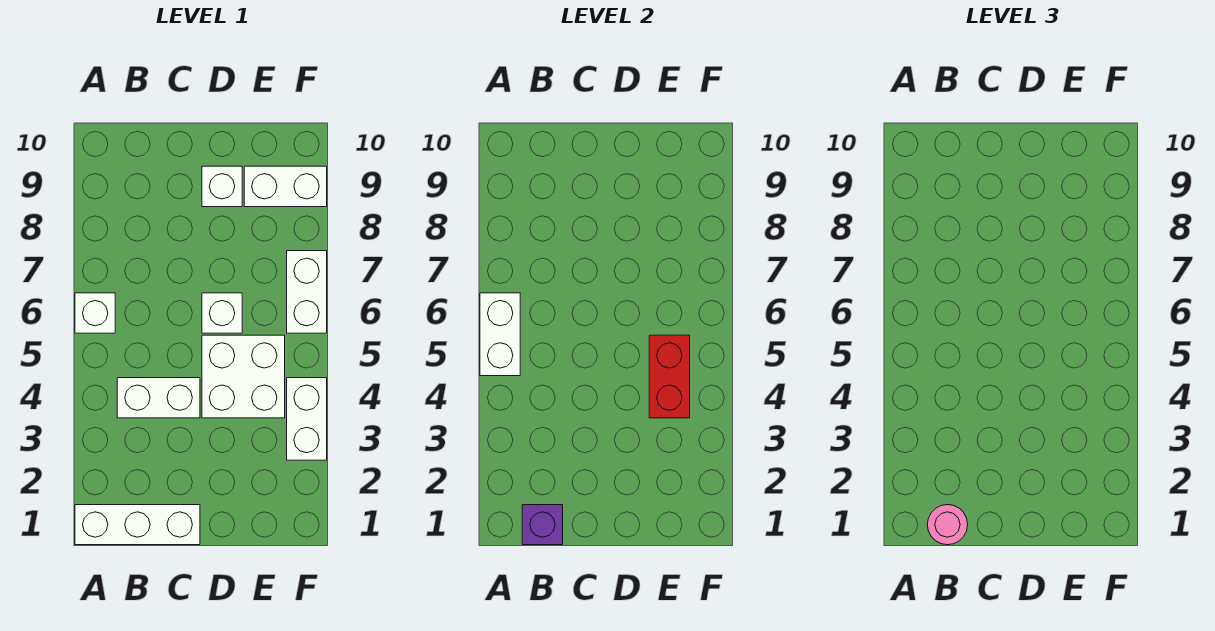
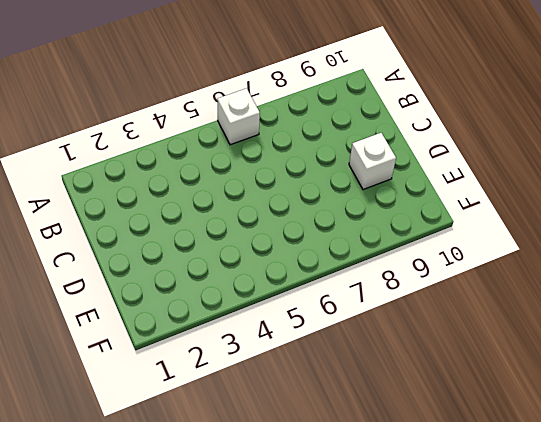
none -> white brick A1:C1 level 1
none -> white brick B4:C4 level 1
none -> white brick D4:E5 level 1

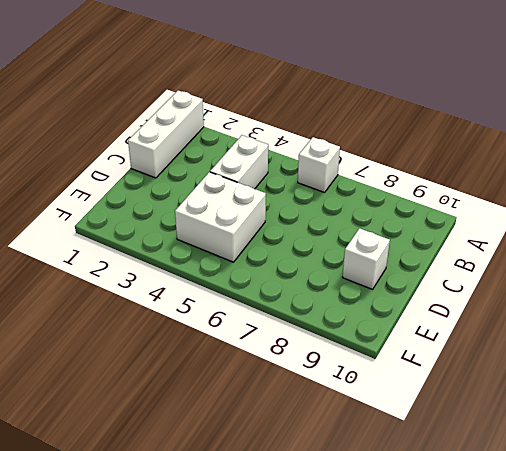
none -> white brick D6 level 1
none -> white brick E9:F9 level 1
none -> white brick F3:F4 level 1

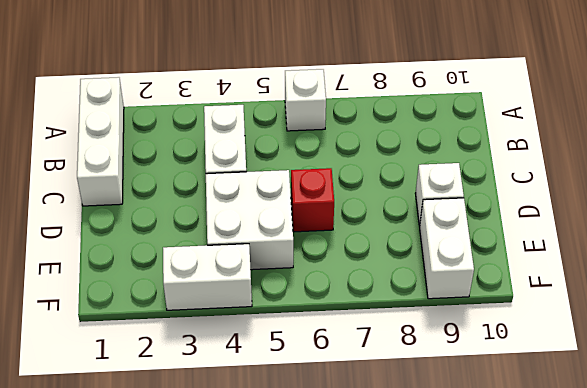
red brick D6 level 1 -> white brick D6 level 1
none -> white brick F6:F7 level 1
none -> white brick A5:A6 level 2
none -> purple brick B1 level 2

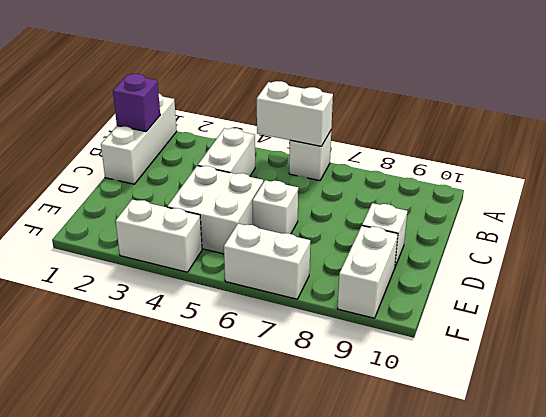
none -> red brick E4:E5 level 2
none -> pink round brick B1 level 3

